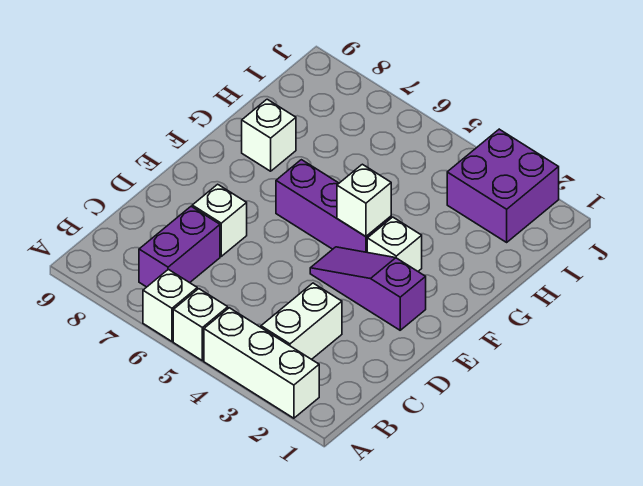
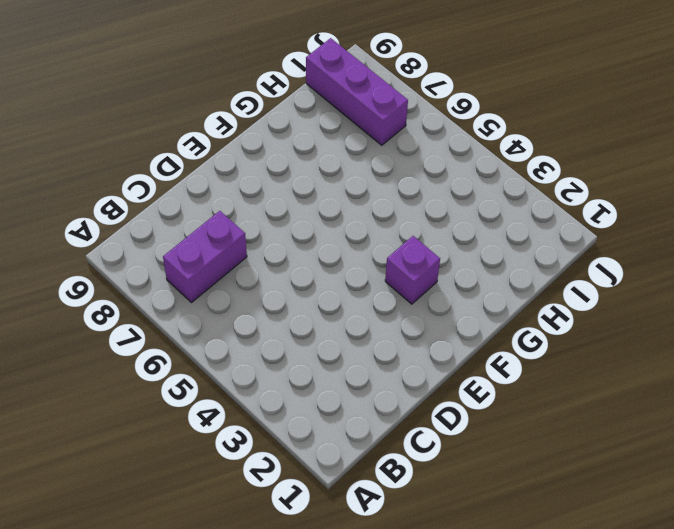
purple brick F3 level 1 -> white brick F3 level 1
purple brick I7:I9 level 1 -> purple brick F4:F6 level 1
none -> white brick A2:A4 level 1
none -> white brick A5 level 1
none -> white brick A6 level 1

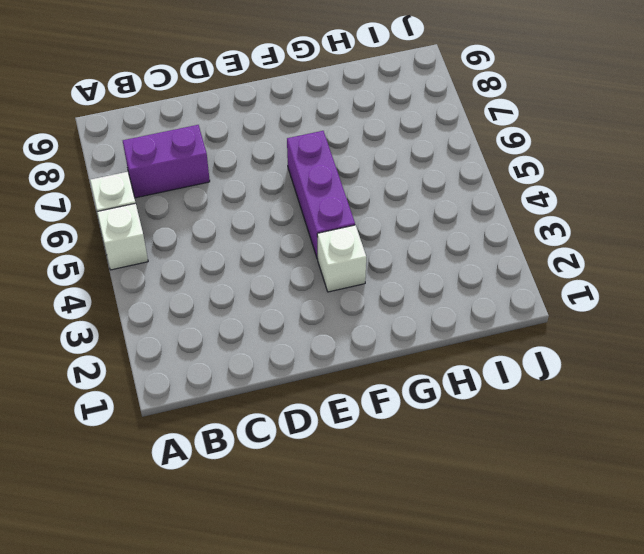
none -> white brick A2:A4 level 1
none -> white brick B3:C3 level 1
none -> white brick D7 level 1

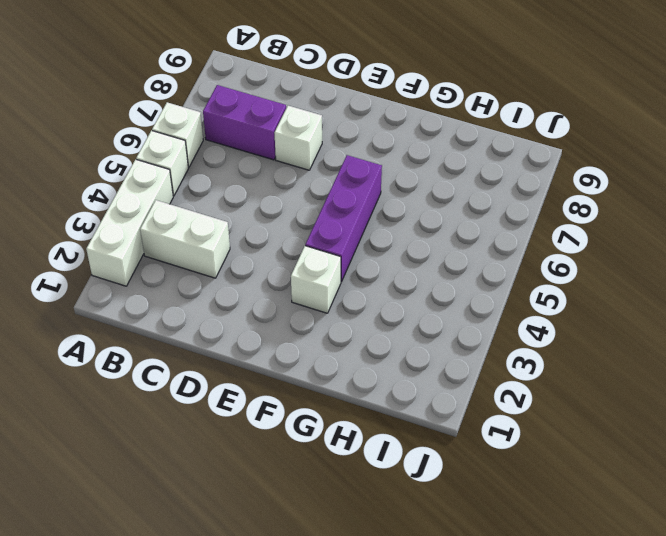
none -> purple slope E2:E4 level 1 top 2
none -> white brick G8 level 1
none -> purple brick I2:J3 level 1

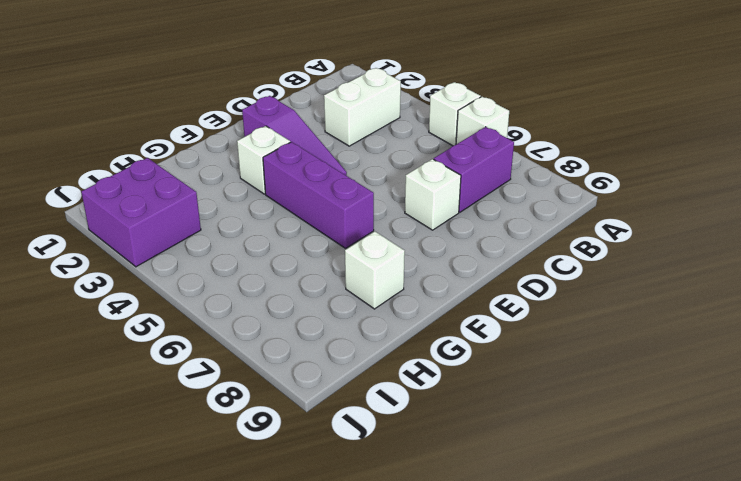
none -> white brick A2:A4 level 1
none -> white brick F4 level 2

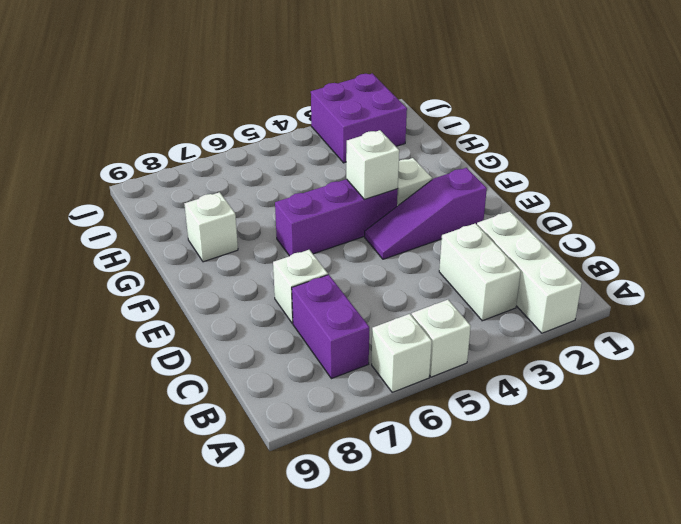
white brick A2:C2 level 1 -> white brick A2:A4 level 1

